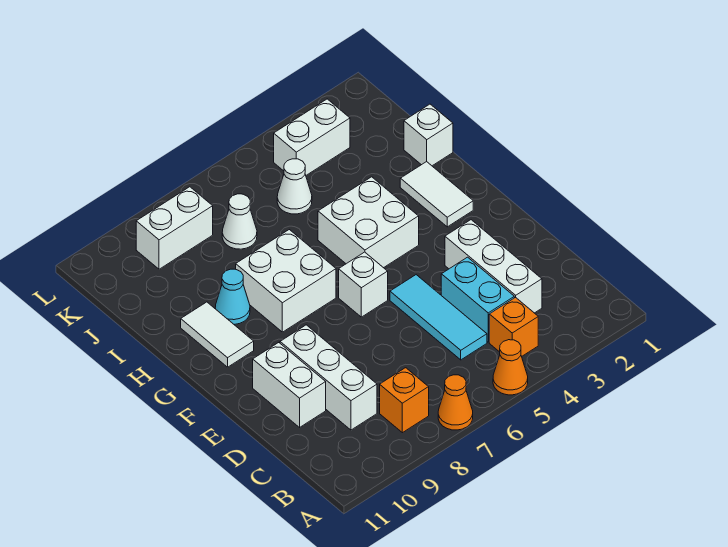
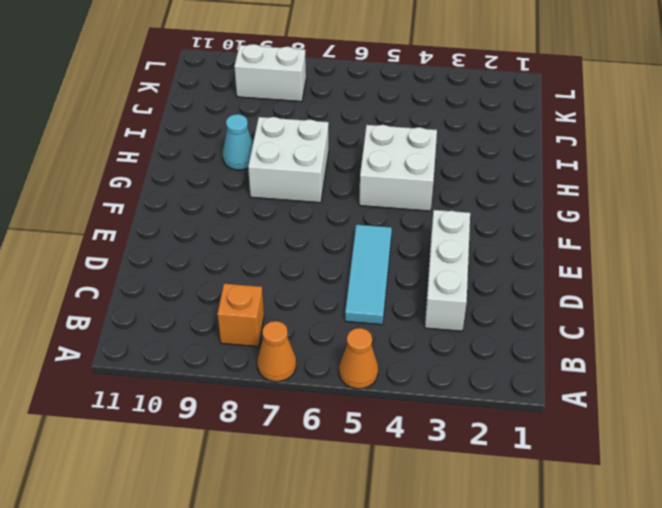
none -> orange brick B4 level 1
none -> cyan brick C4:D4 level 1
none -> white brick C9:E9 level 1

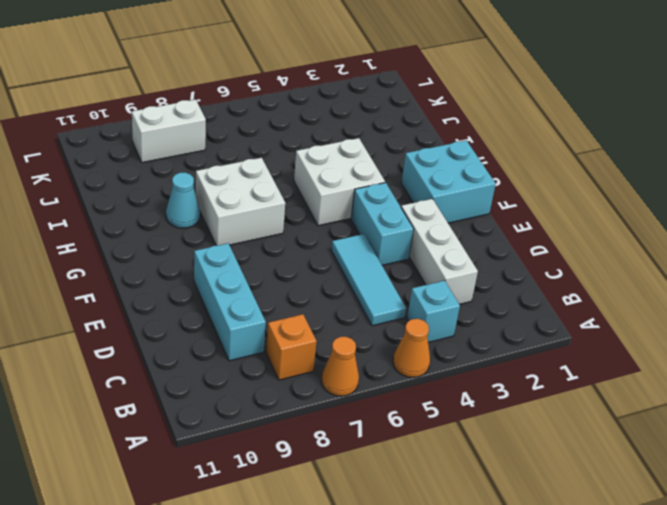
cyan brick B4 level 1 -> orange brick B4 level 1
cyan brick C9:E9 level 1 -> white brick C9:E9 level 1
cyan brick E4:F4 level 1 -> cyan brick C4:D4 level 1
cyan brick F1:G2 level 1 -> white tile G2:H2 level 1
none -> white brick D10:E10 level 1
none -> white brick F6 level 1
none -> white tile G10:H10 level 1

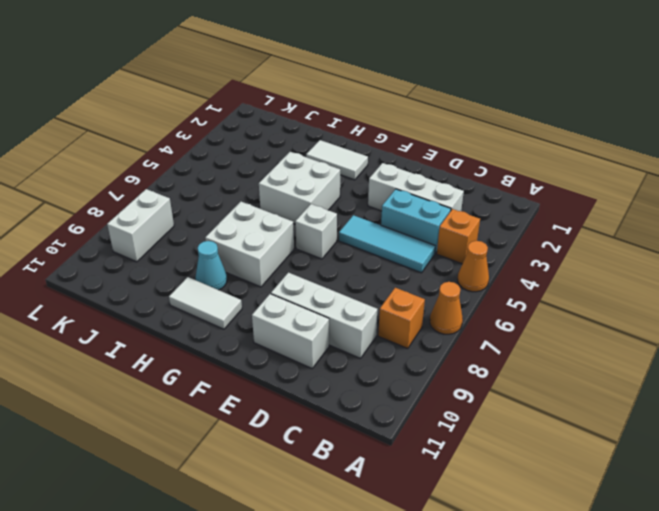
none -> white brick I1 level 1
none -> white cone J5 level 1
none -> white cone J7 level 1

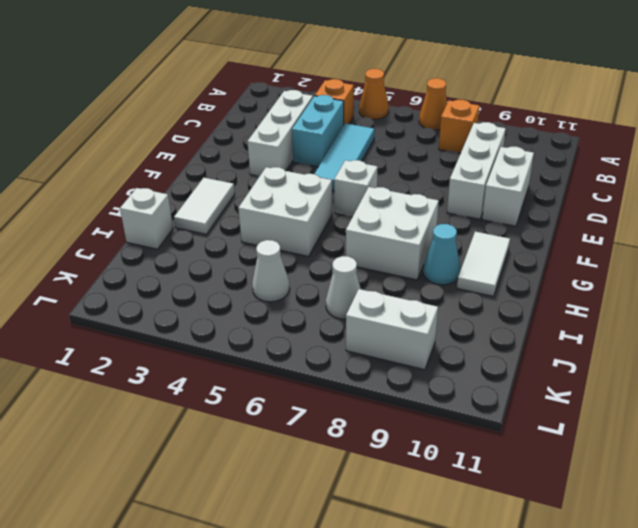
none -> white brick K3:K4 level 1

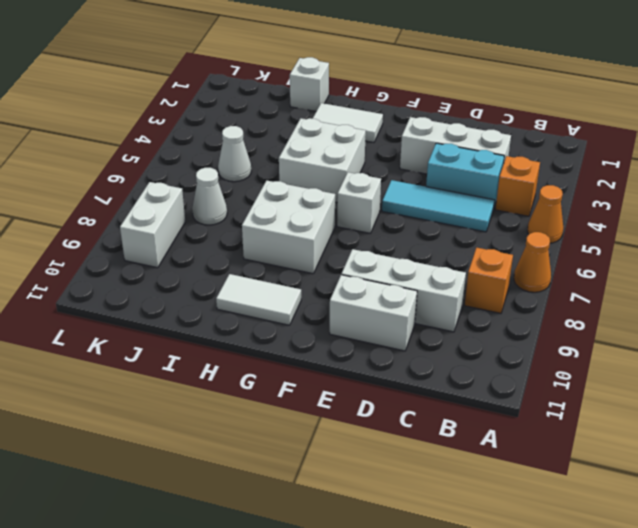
none -> cyan cone H9 level 1
none -> white brick K3:K4 level 1

